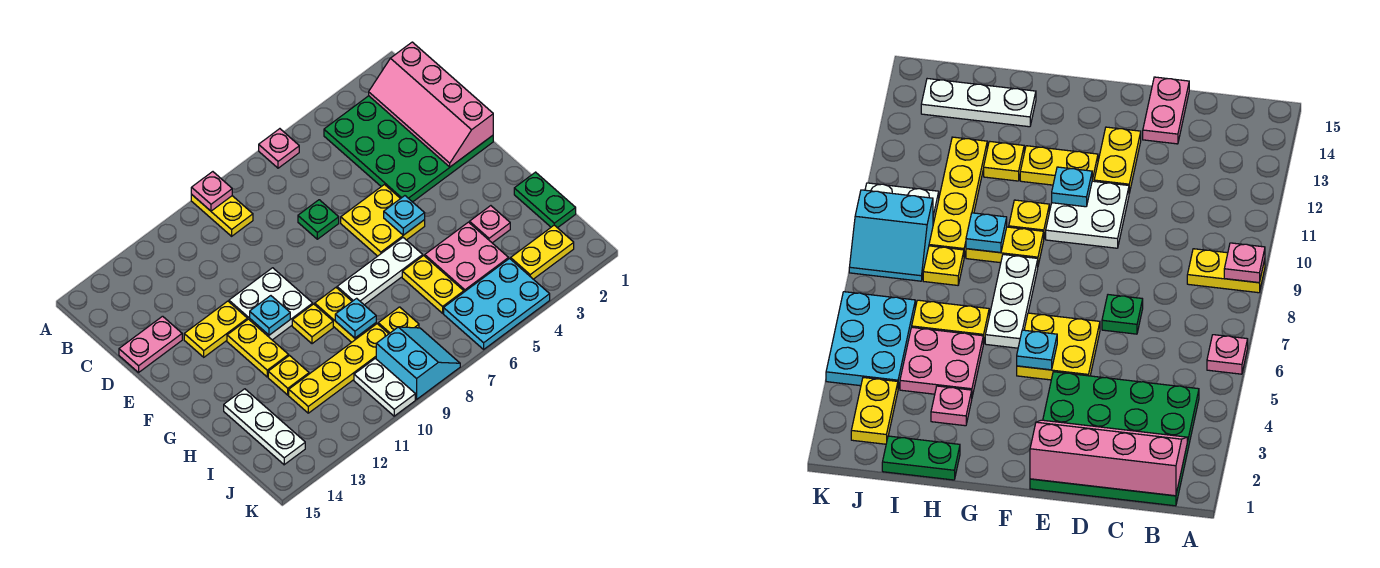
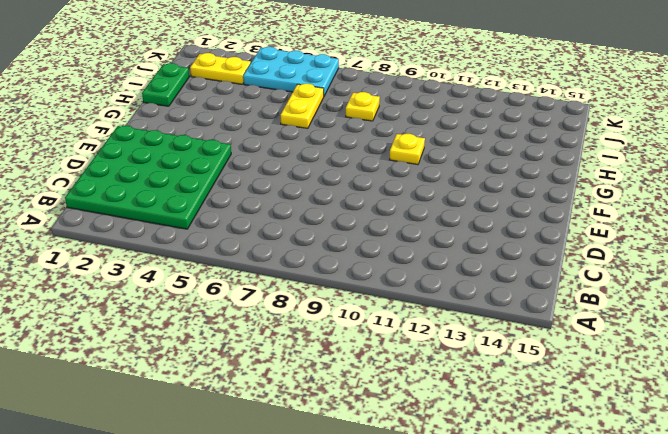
none -> pink plate A6 level 1
none -> yellow plate A9:B9 level 1
none -> green plate D7 level 1

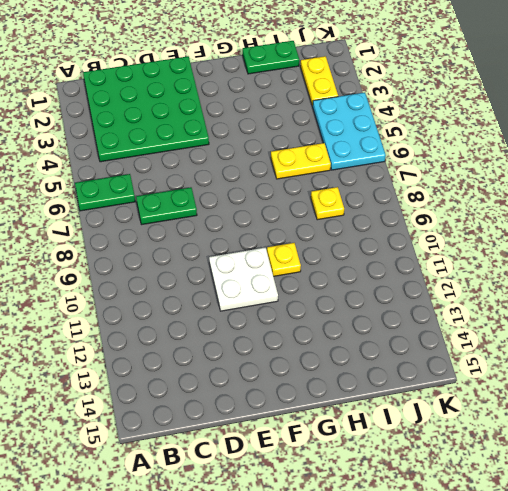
green plate A6:B6 level 1 -> pink plate A6 level 1
green plate C7:D7 level 1 -> green plate D7 level 1
none -> yellow plate A9:B9 level 1
none -> pink plate D14:D15 level 1
none -> yellow plate E5:F6 level 1

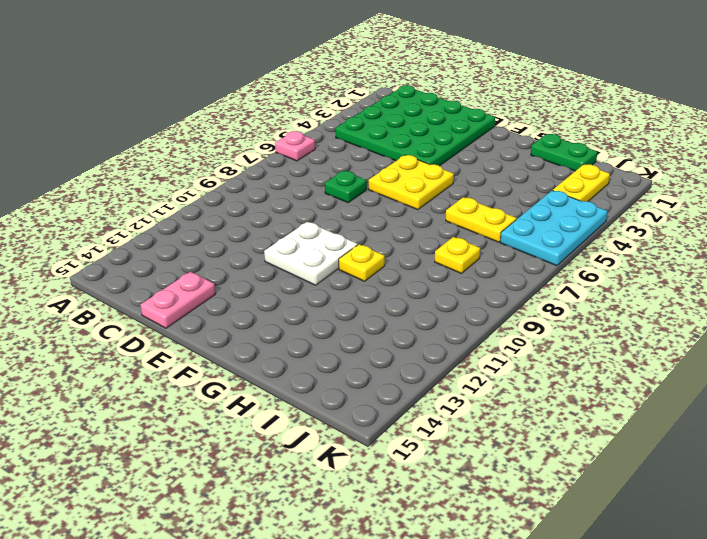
none -> yellow plate A9:B9 level 1
none -> yellow plate E12:E13 level 1
none -> yellow plate F12:G12 level 1

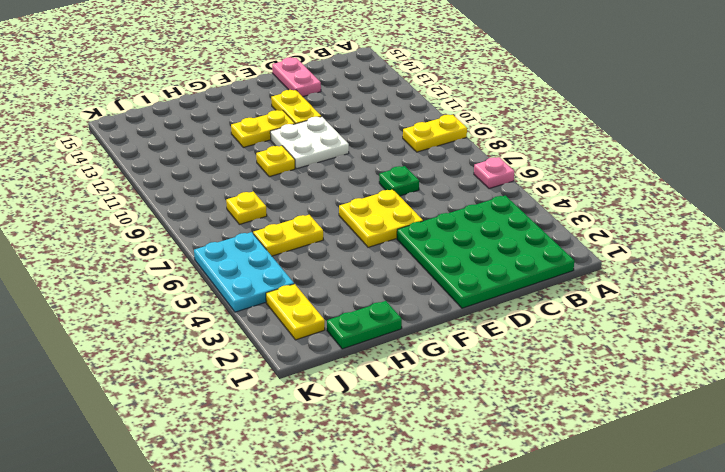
none -> white plate G6:G8 level 1
none -> yellow plate G9:H9 level 1
none -> pink plate H3 level 1

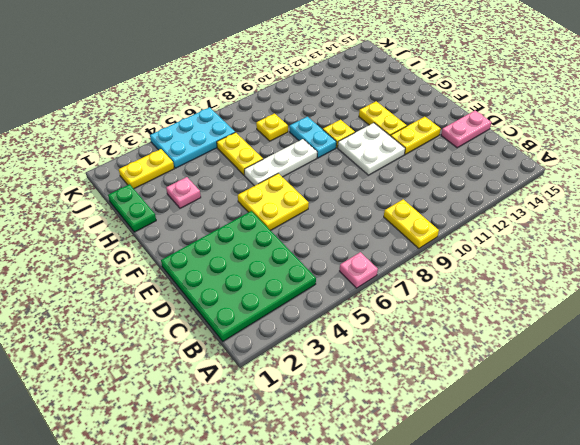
cyan plate G9:H9 level 1 -> yellow plate G9:H9 level 1
none -> green plate D7 level 1
none -> pink plate H4:I5 level 1
none -> yellow plate H12 level 1

